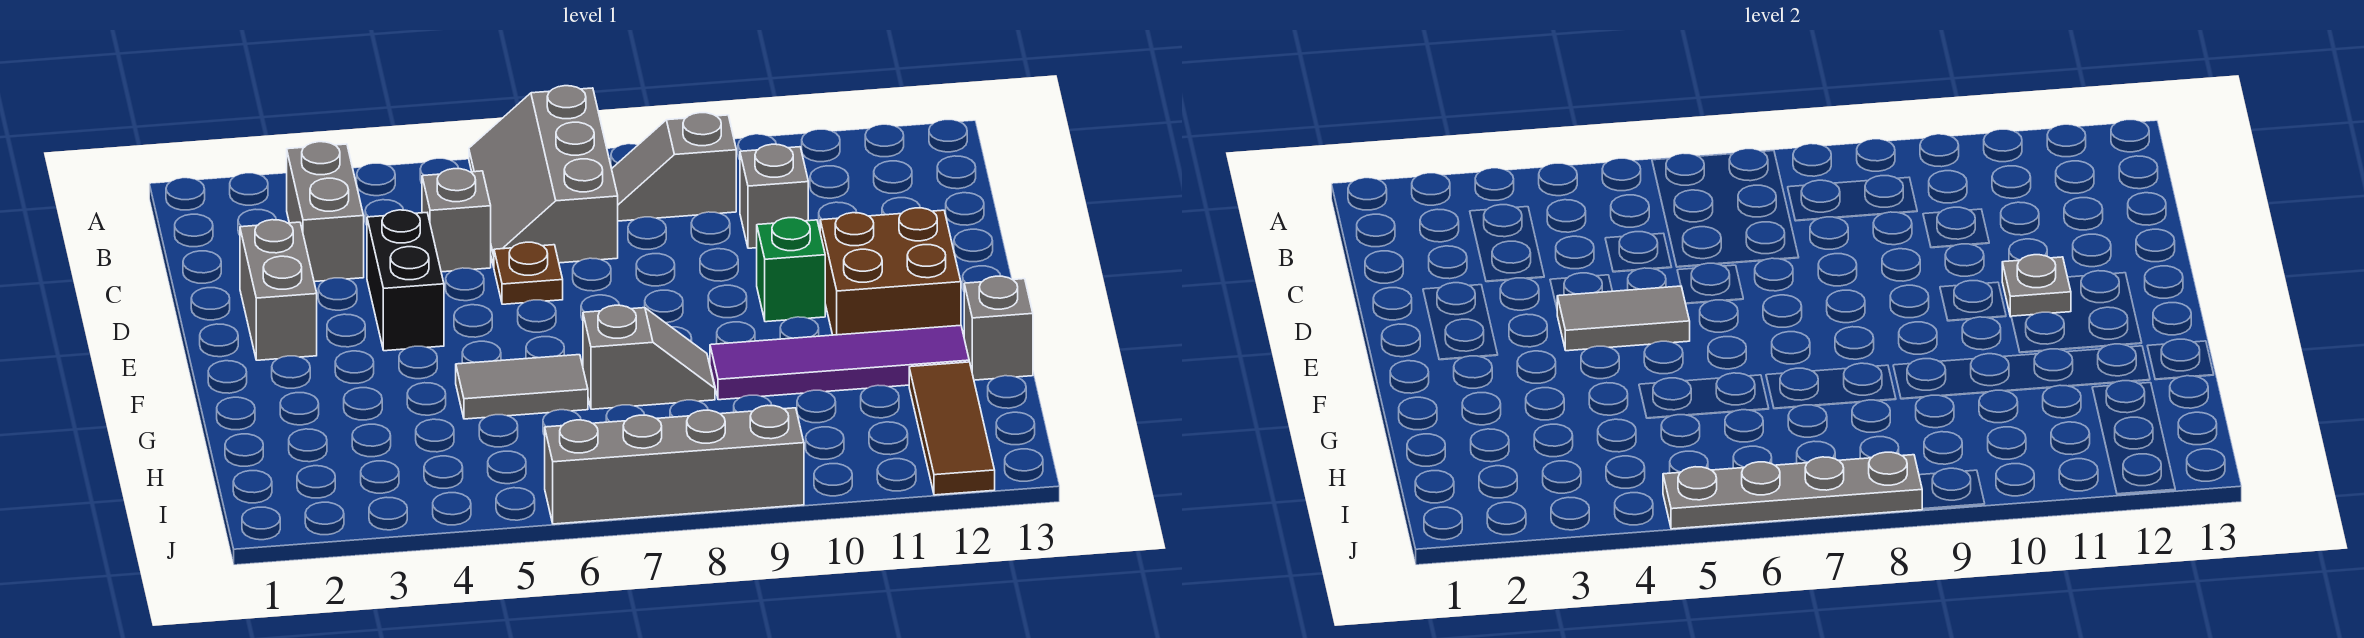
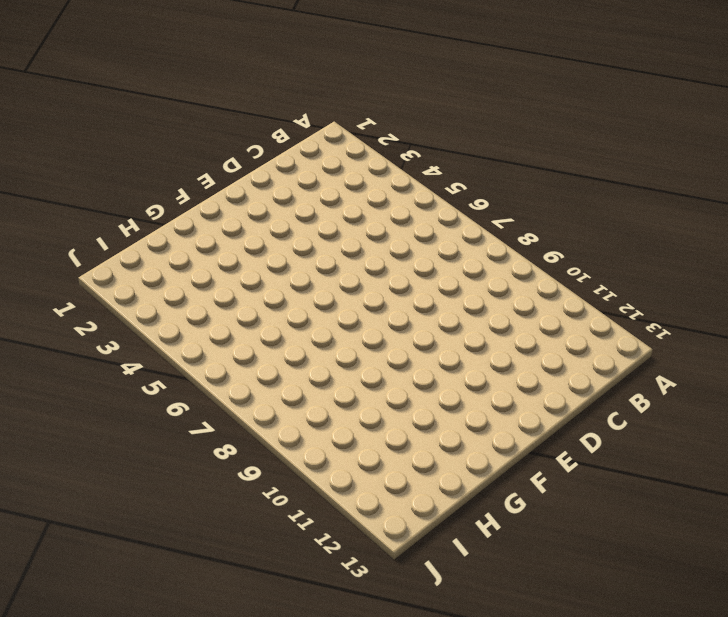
none -> grey slope A6:C7 level 1 top 7
none -> grey brick B3:C3 level 1
none -> grey slope B8:B9 level 1 top 9

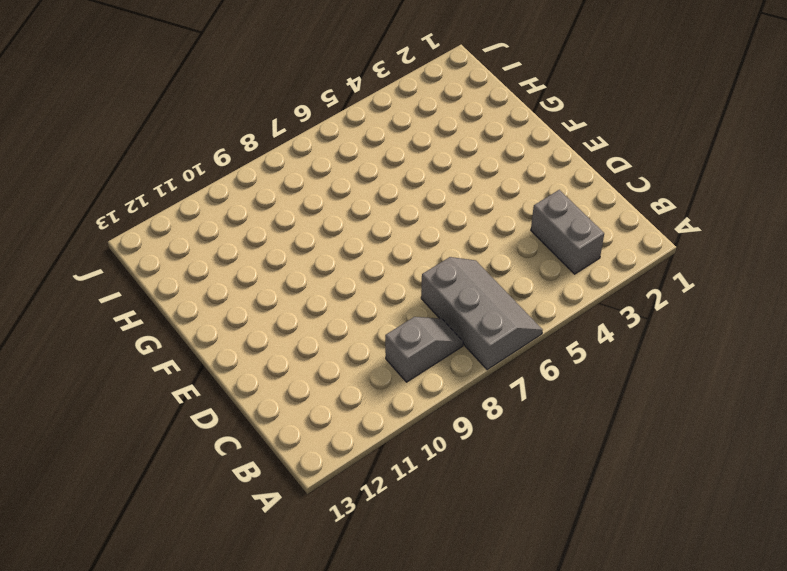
none -> grey brick C5 level 1
none -> grey brick C10 level 1
none -> grey brick D2:E2 level 1

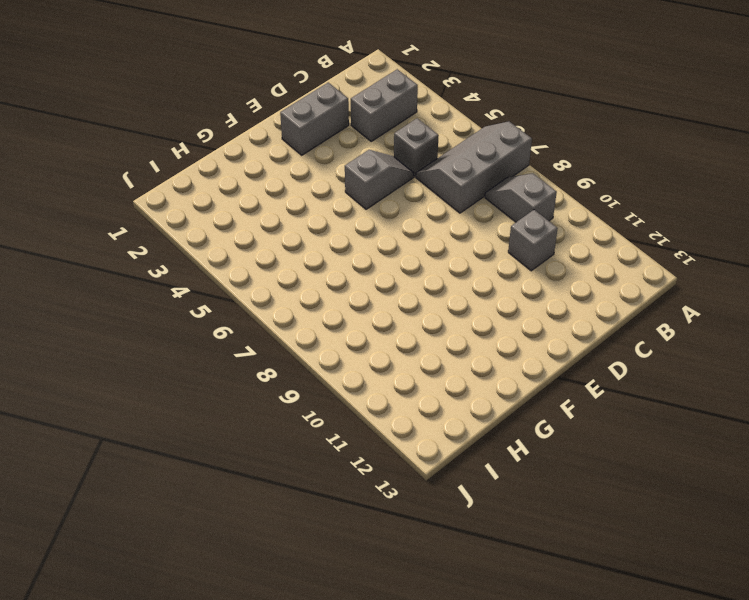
grey slope D5:E5 level 1 top E -> grey slope G7:G8 level 1 top 7
none -> black brick D4:E4 level 1
none -> brown plate D6 level 1
none -> green brick E10 level 1

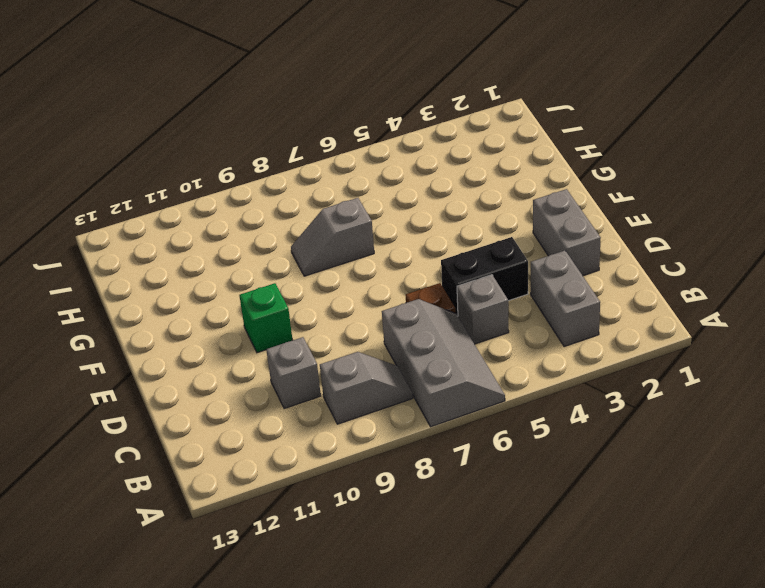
black brick D4:D5 level 1 -> black brick D4:E4 level 1
none -> brown brick E11:F12 level 1
none -> grey tile G5:G6 level 1
none -> purple tile G9:G12 level 1

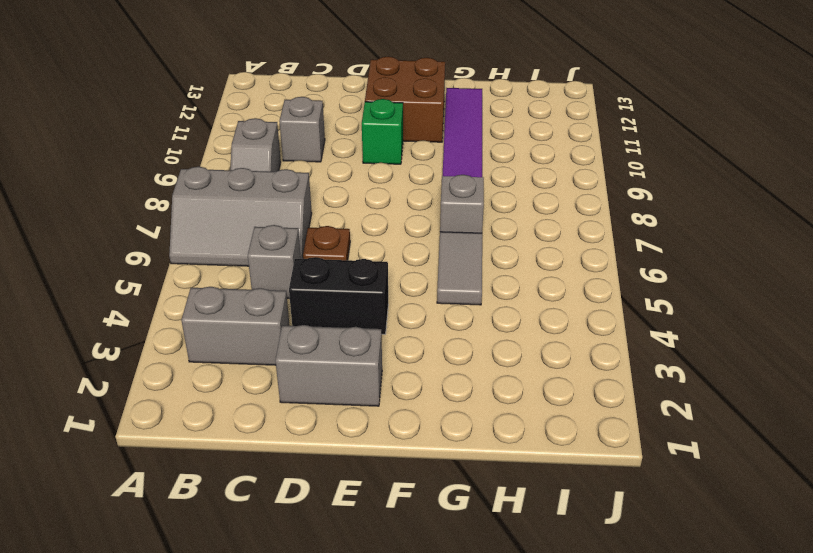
none -> grey brick G13 level 1
none -> brown tile H12:J12 level 1
none -> grey brick J6:J9 level 1

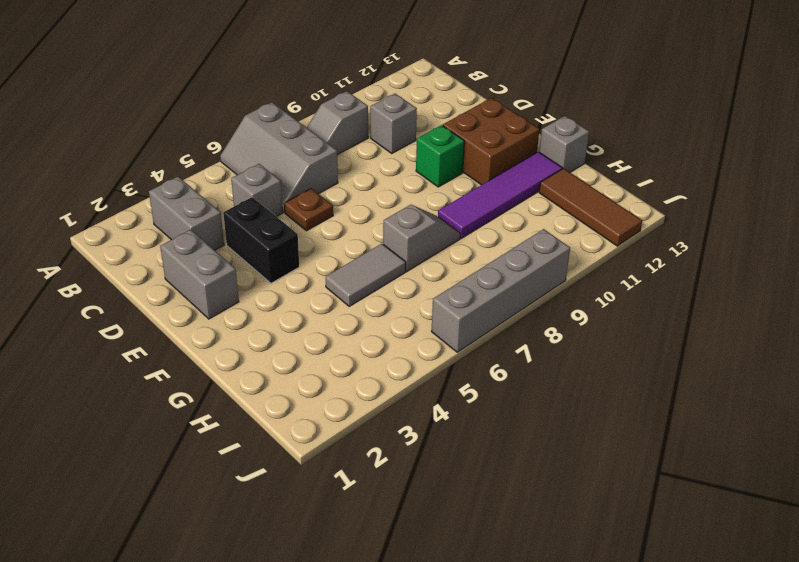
none -> grey tile E4:E5 level 2
none -> grey plate E11 level 2
none -> grey plate J5:J8 level 2

